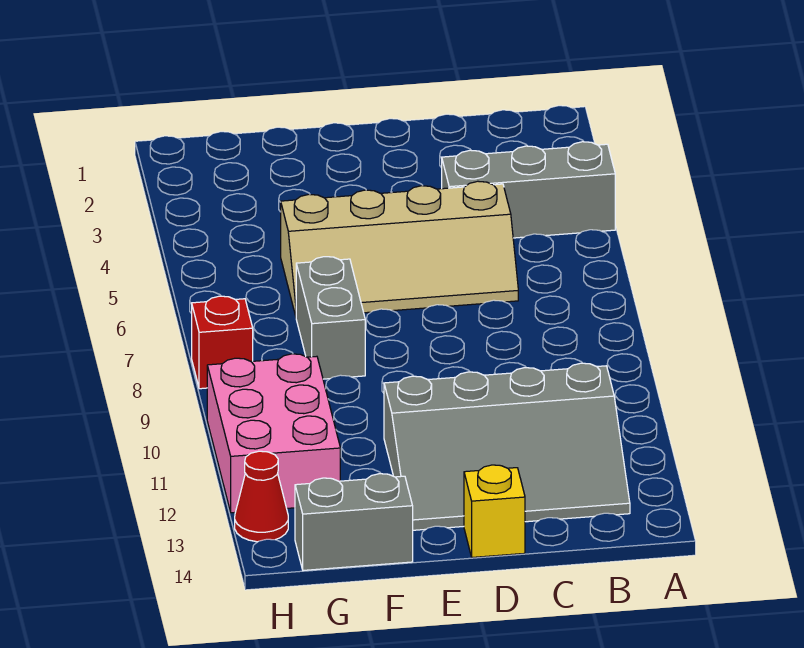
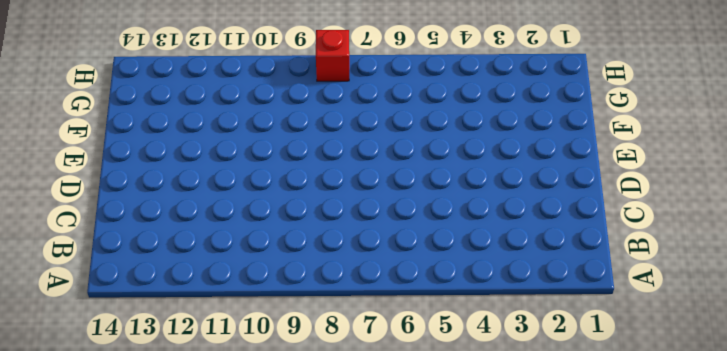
none -> grey brick A4:C4 level 1
none -> grey slope B11:E13 level 1 top 11

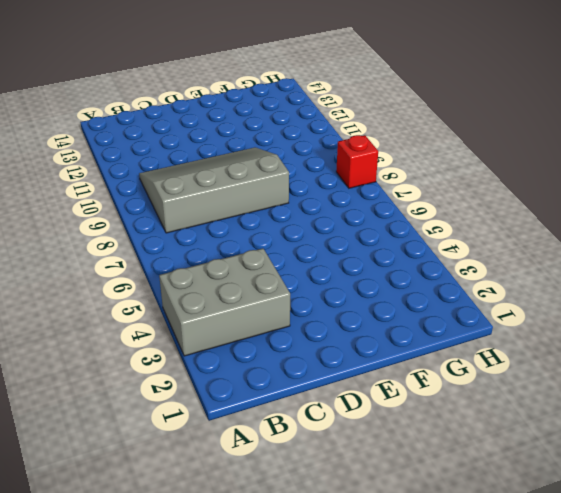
grey brick A3:C4 level 1 -> grey brick A4:C4 level 1
grey slope B8:E10 level 1 top 8 -> grey slope B11:E13 level 1 top 11
none -> tan slope C5:F6 level 1 top 5
none -> yellow brick D14 level 1

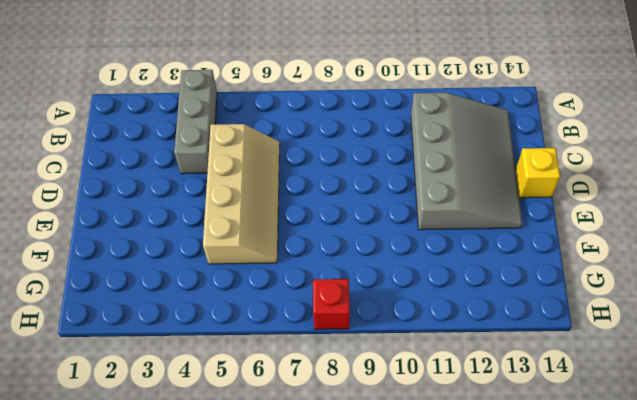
none -> grey brick F7:F8 level 1
none -> grey brick F14:G14 level 1

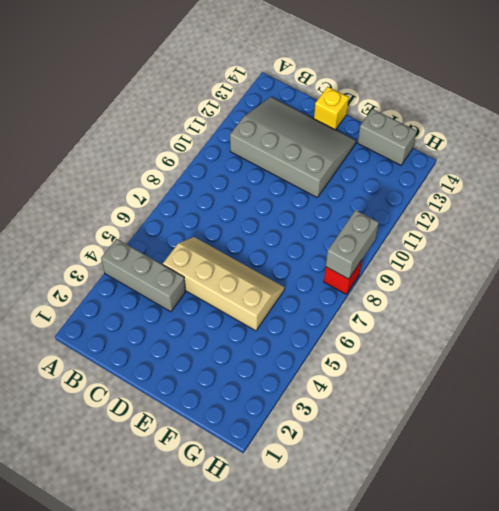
grey brick H8:H9 level 2 -> grey brick F7:F8 level 1
none -> pink brick G10:H12 level 1
none -> red cone H13 level 1

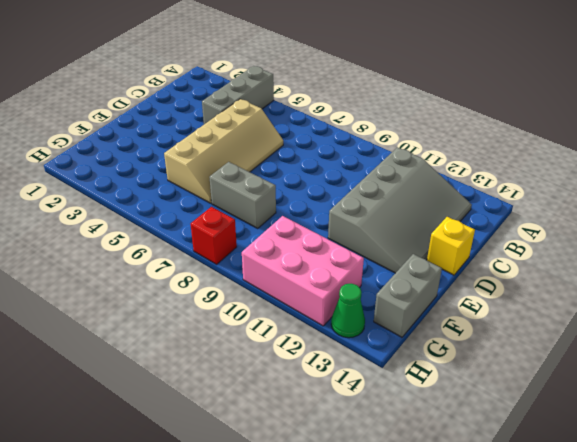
green cone H13 level 1 -> red cone H13 level 1

